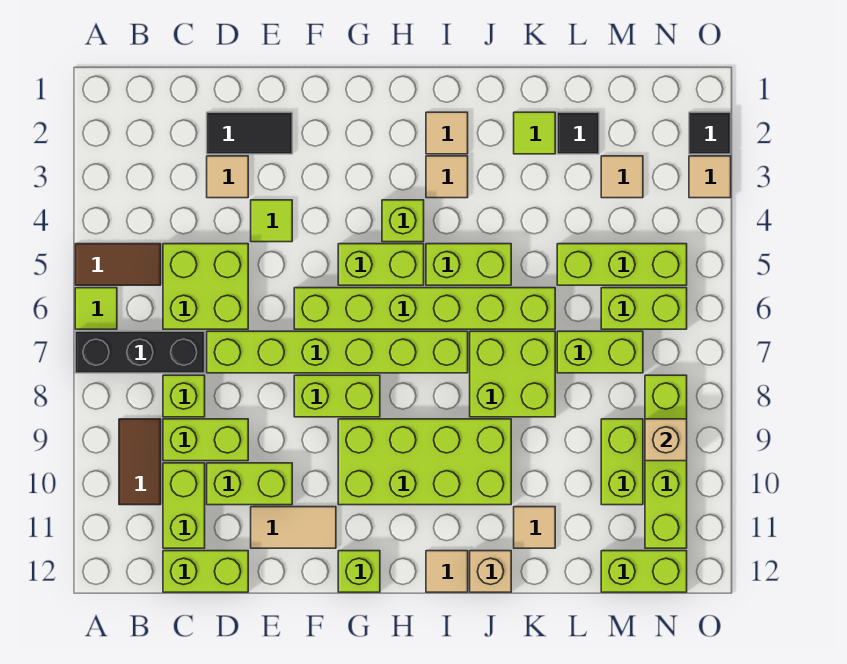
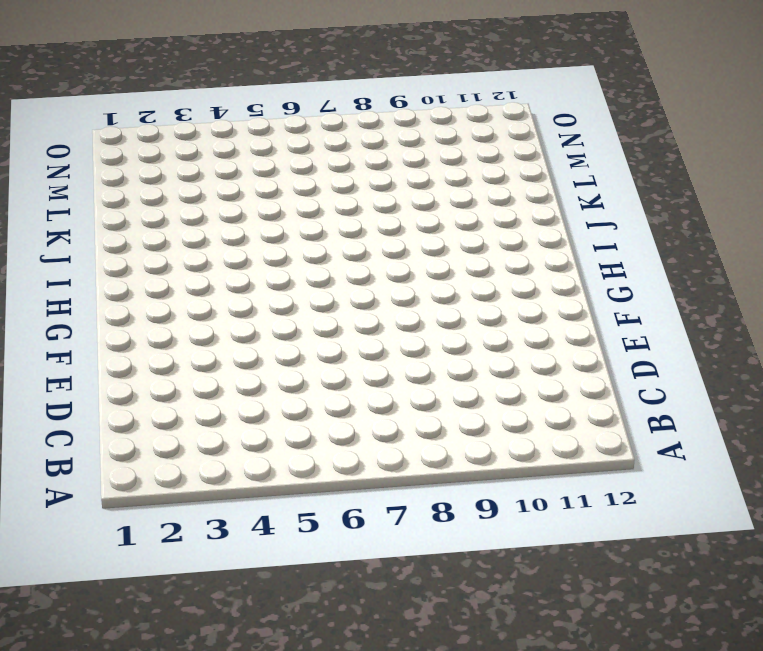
none -> brown tile A5:B5 level 1
none -> lime tile A6 level 1
none -> black brick A7:C7 level 1
none -> brown tile B9:B10 level 1

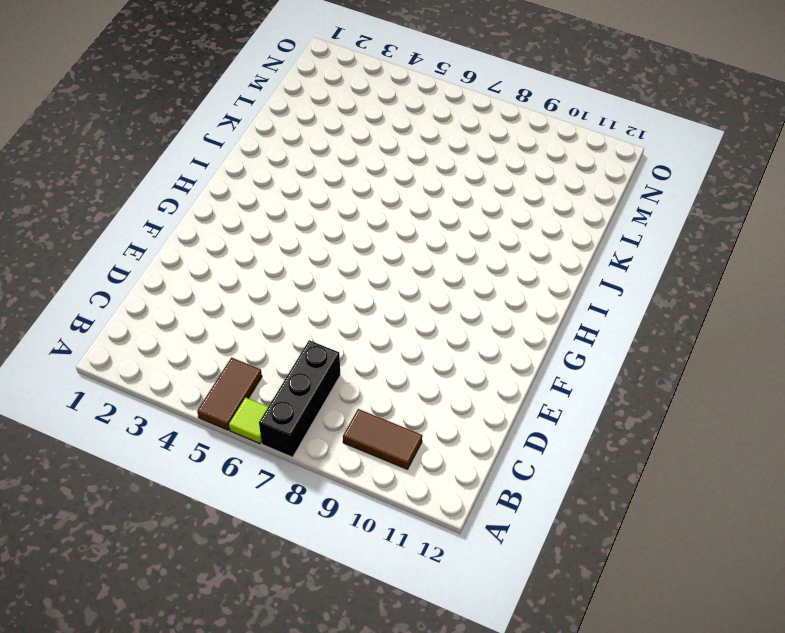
none -> lime brick C5:D6 level 1
none -> lime brick C8 level 1
none -> lime brick C9:D9 level 1
none -> lime brick C10:C11 level 1

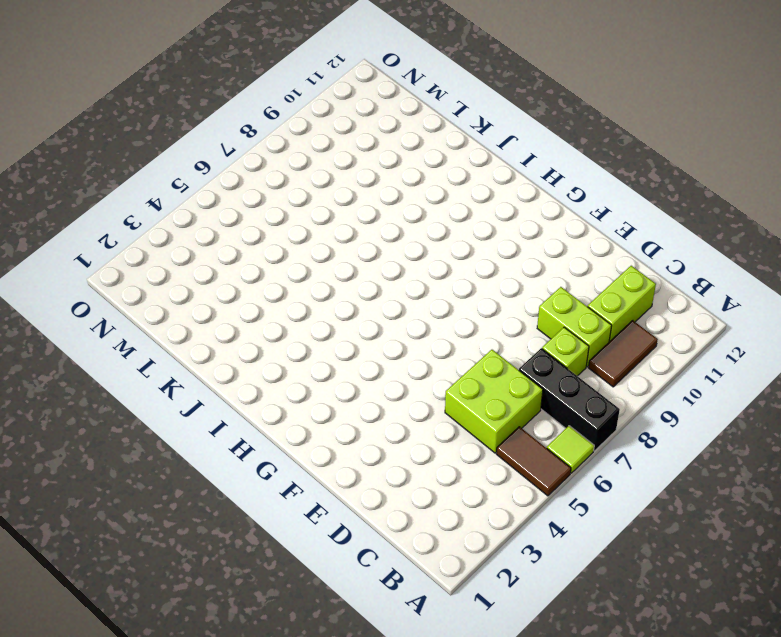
none -> lime brick C12:D12 level 1
none -> black tile D2:E2 level 1
none -> tan tile D3 level 1
none -> lime brick D7:I7 level 1

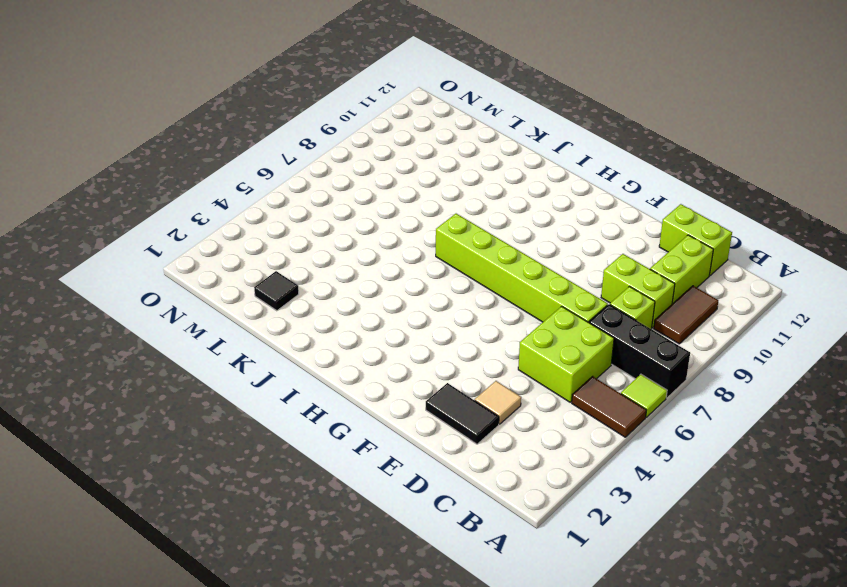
none -> lime brick D10:E10 level 1
none -> lime tile E4 level 1
none -> tan tile E11:F11 level 1
none -> lime brick F6:K6 level 1

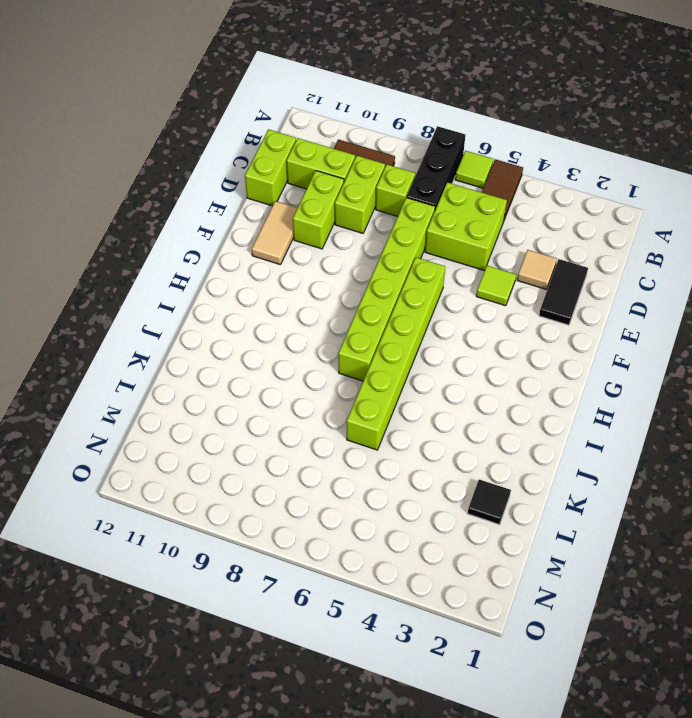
none -> lime brick F8:G8 level 1
none -> lime brick G5:H5 level 1
none -> lime brick G9:J10 level 1
none -> lime brick G12 level 1

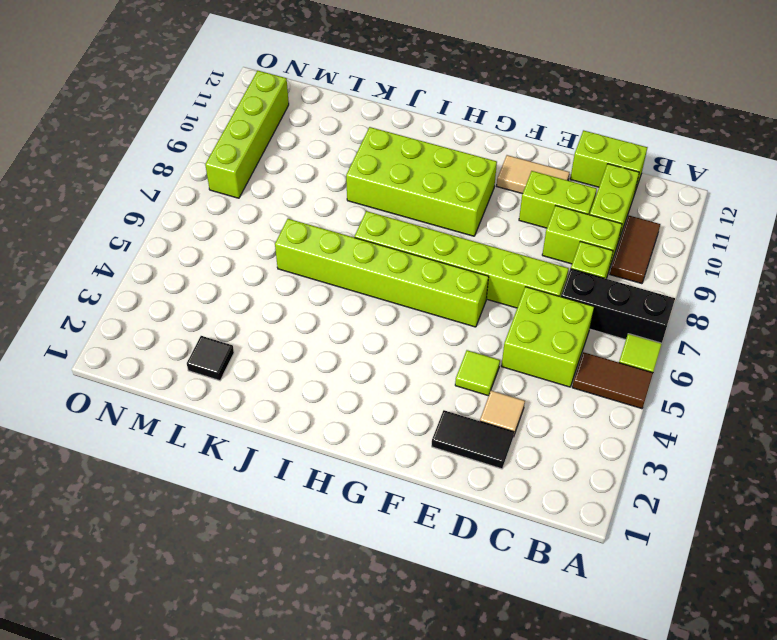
none -> lime brick F8:G8 level 1
none -> lime brick G5:H5 level 1
none -> lime brick G12 level 1
none -> lime brick H4 level 1

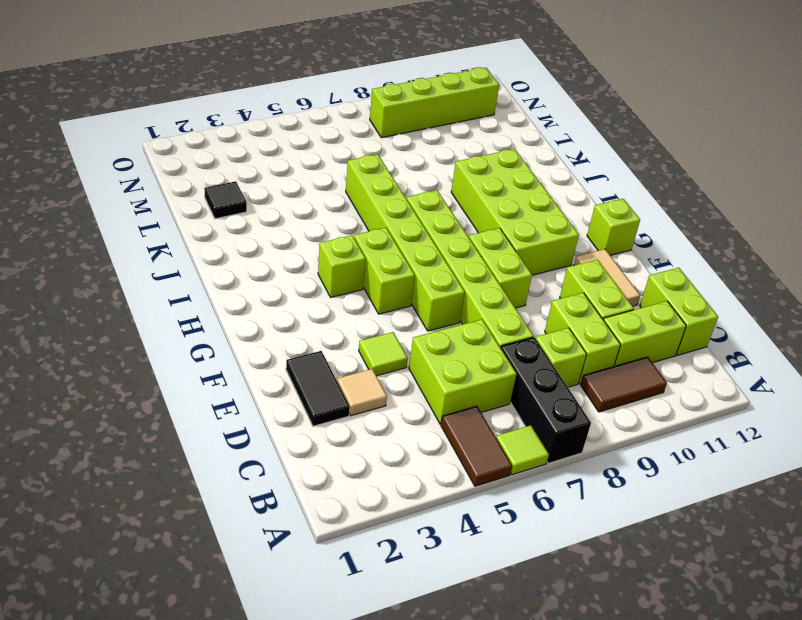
none -> tan tile I2 level 1
none -> tan tile I3 level 1
none -> lime brick I5:J5 level 1
none -> tan tile I12 level 1

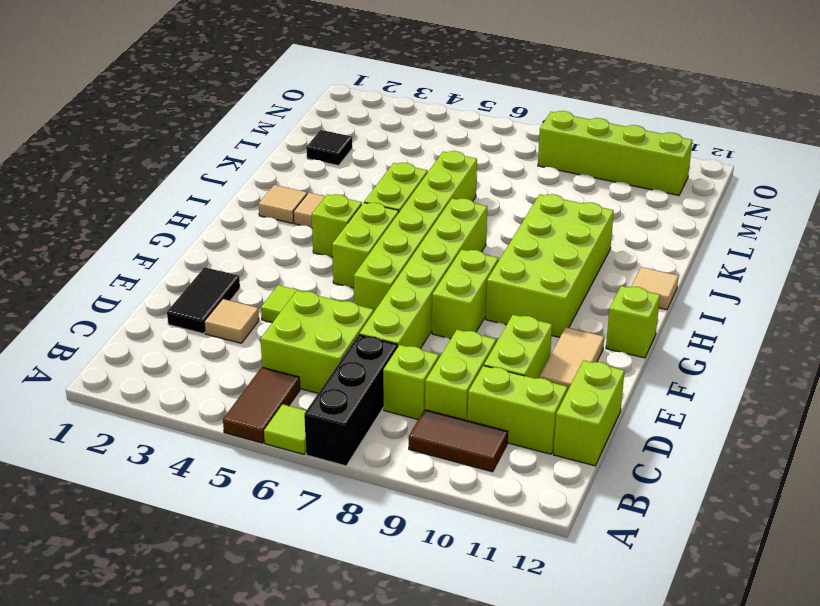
none -> lime brick J7:K8 level 1
none -> tan brick J12 level 1
none -> lime tile K2 level 1
none -> tan tile K11 level 1

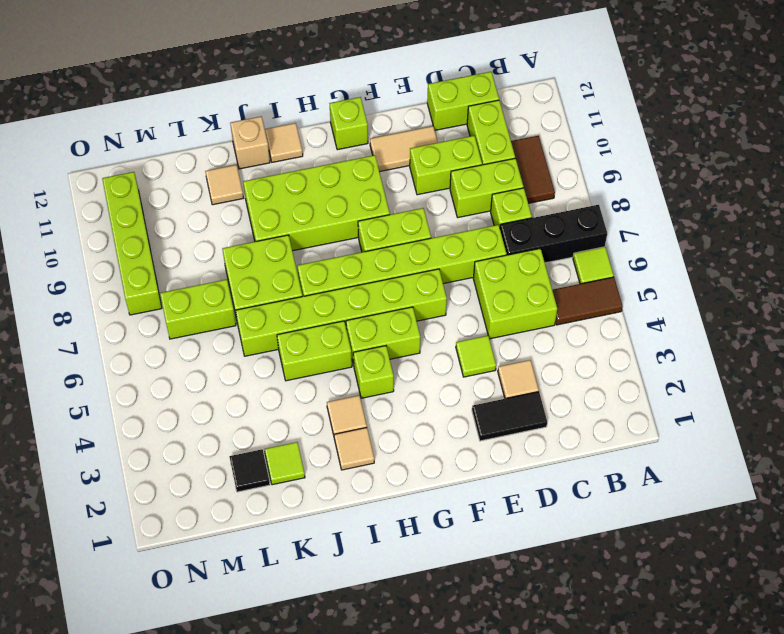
none -> lime brick L5:N5 level 1
none -> tan tile M3 level 1
none -> lime brick M6:N6 level 1
none -> lime brick M9:M10 level 1

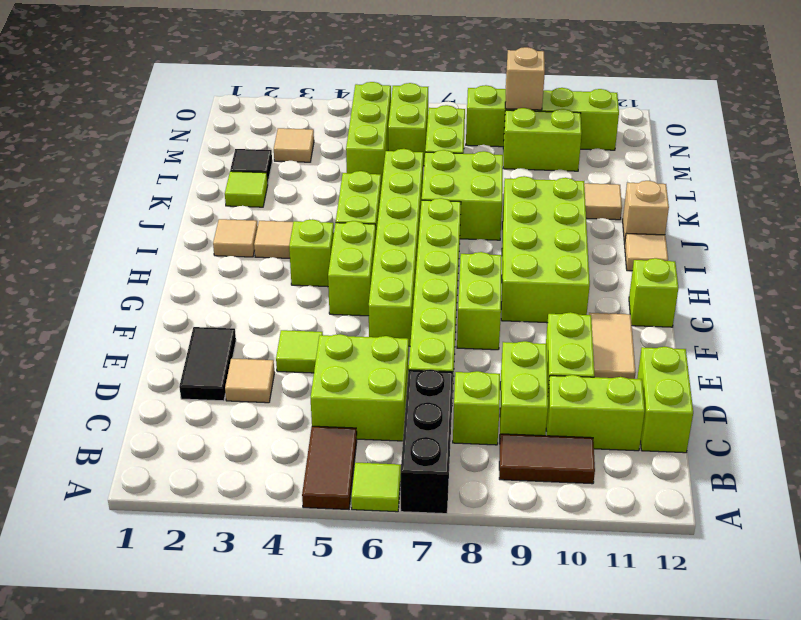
none -> lime brick M12:N12 level 1
none -> black tile O2 level 1
none -> tan tile O3 level 1

